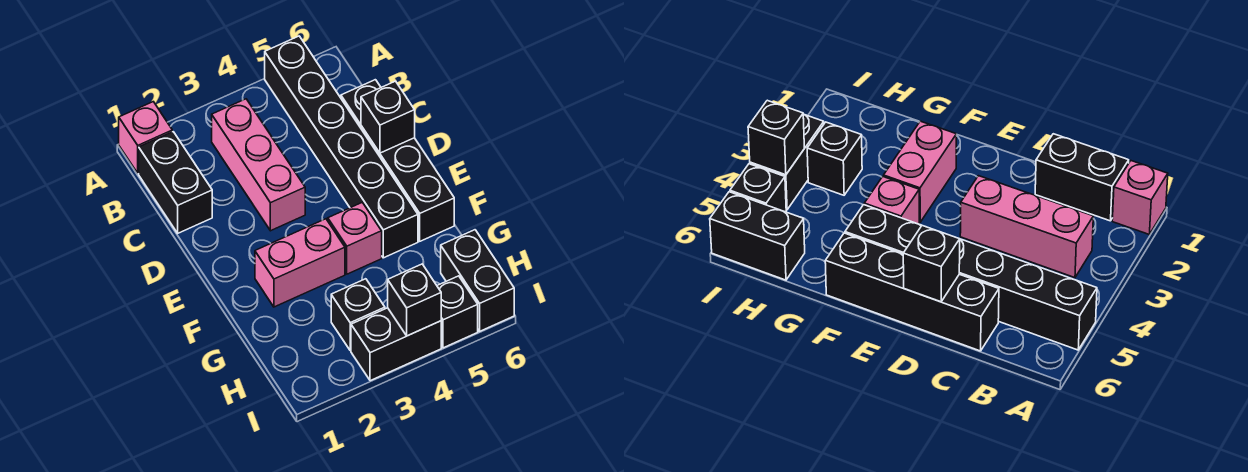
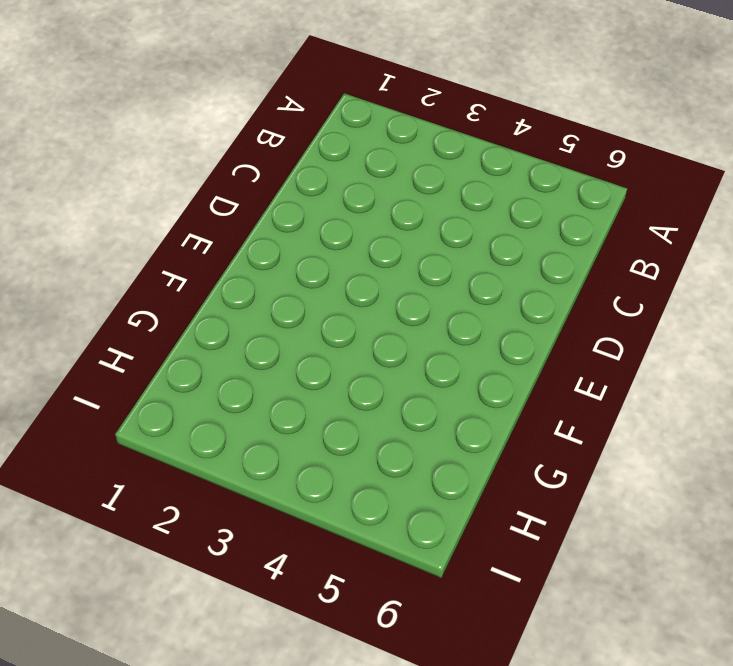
none -> pink brick A1 level 1
none -> black brick A5:F5 level 1
none -> black brick B1:C1 level 1

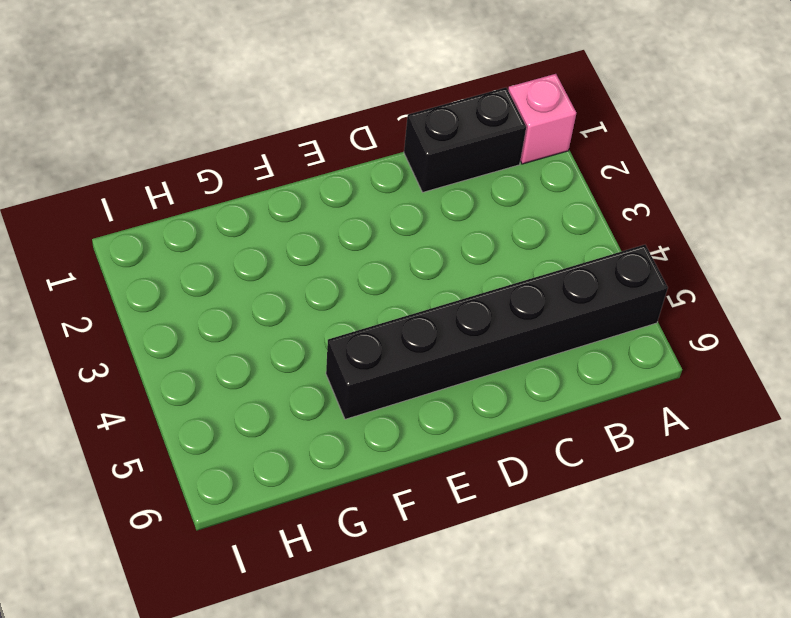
none -> pink brick B3:D3 level 1
none -> black brick C6:F6 level 1
none -> pink brick F2:F3 level 1

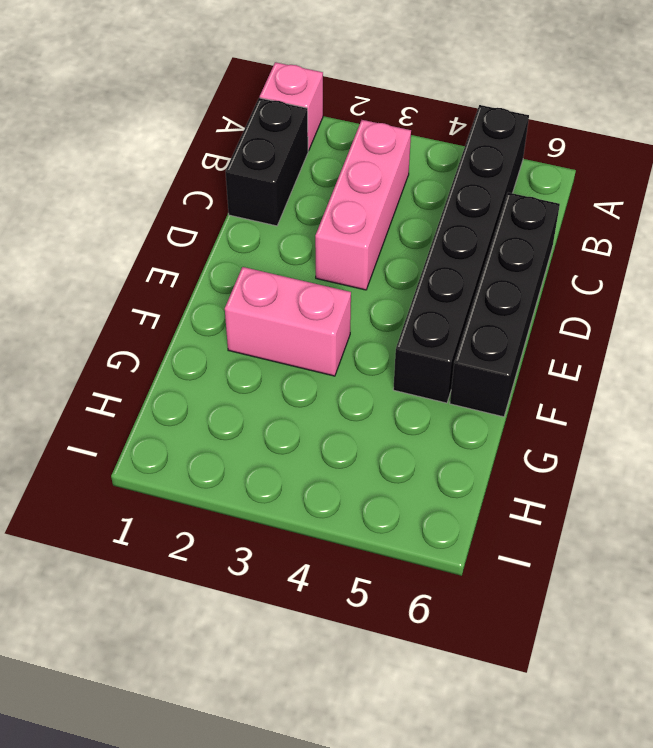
none -> pink brick F4 level 1
none -> black brick H3 level 1
none -> black brick H6:I6 level 1

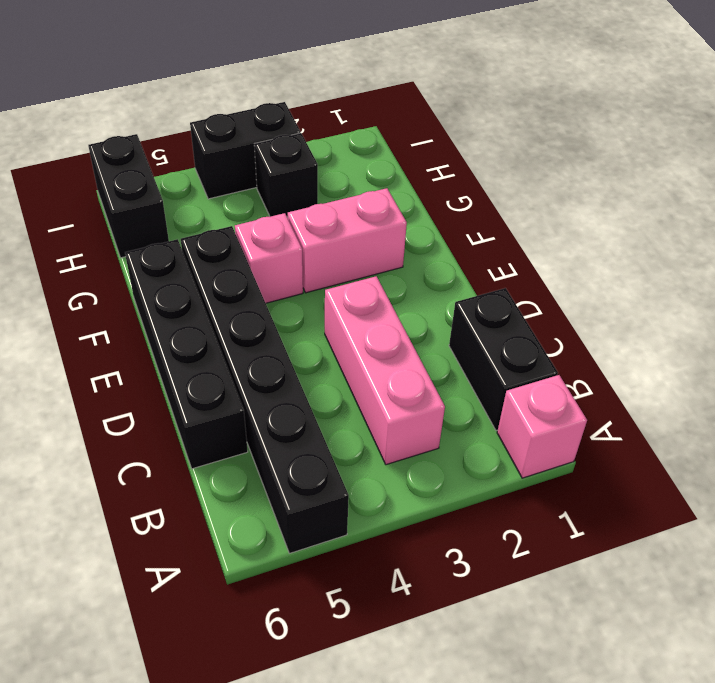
none -> black brick I5 level 1
none -> black brick D6 level 2
none -> black brick I4 level 2

